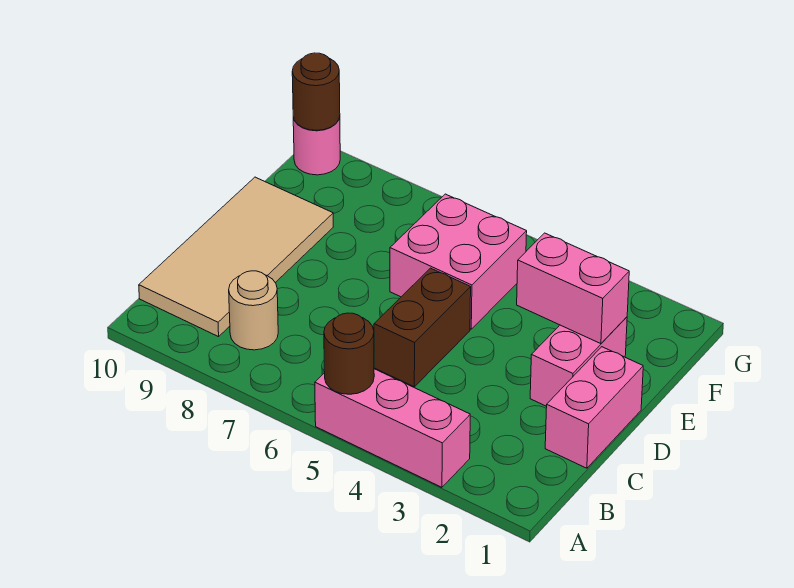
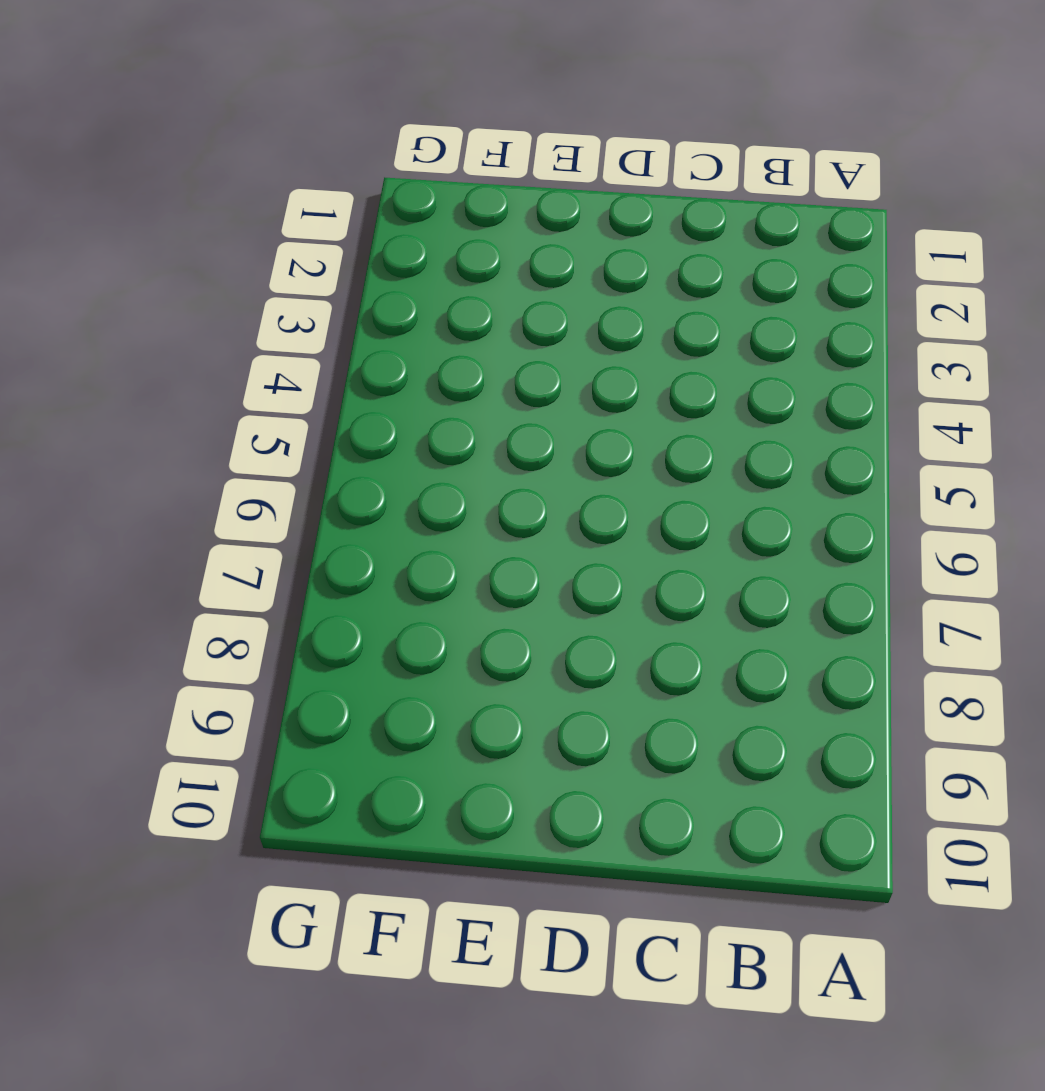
none -> pink brick A3:A5 level 1
none -> tan round brick B8 level 1

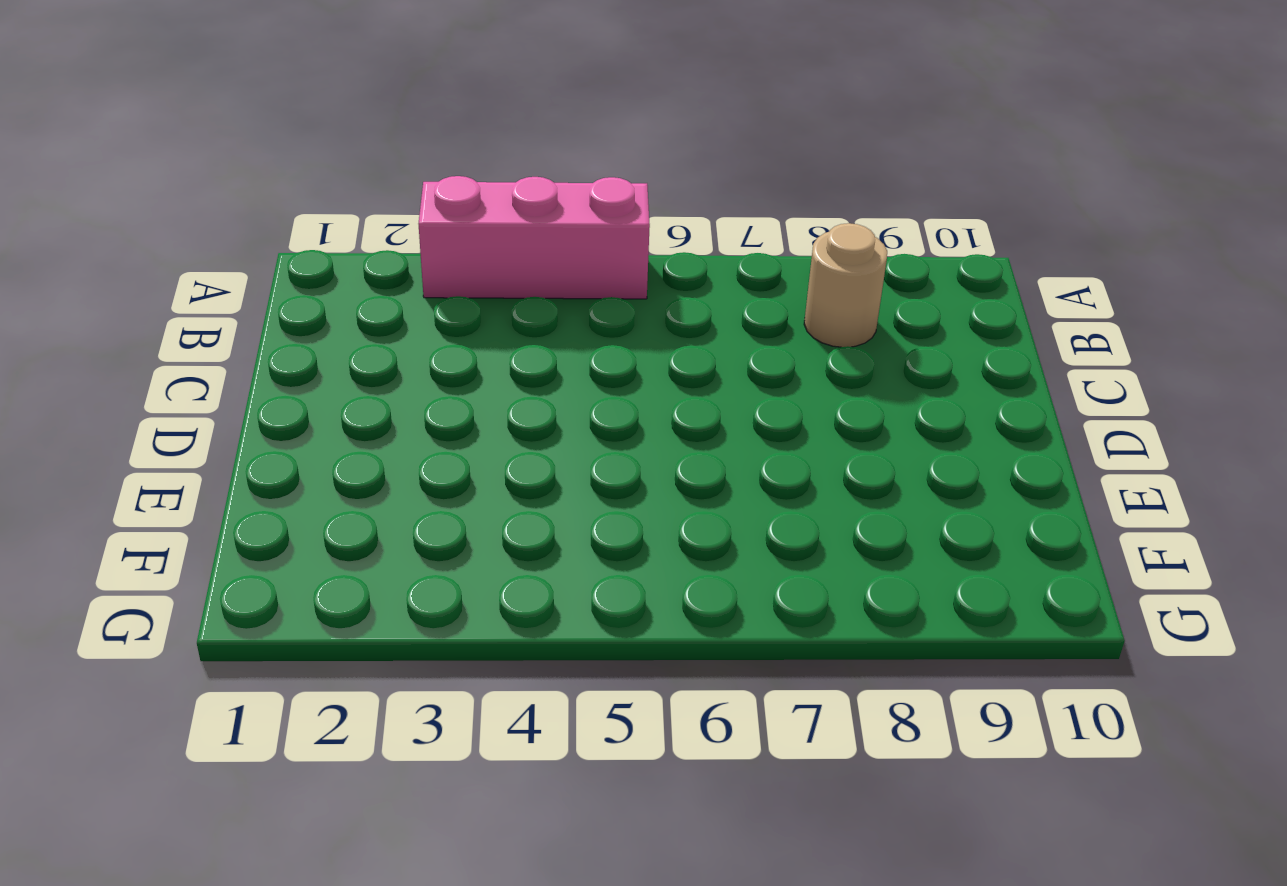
none -> tan tile B9:E10 level 1
none -> pink brick C1:D1 level 1

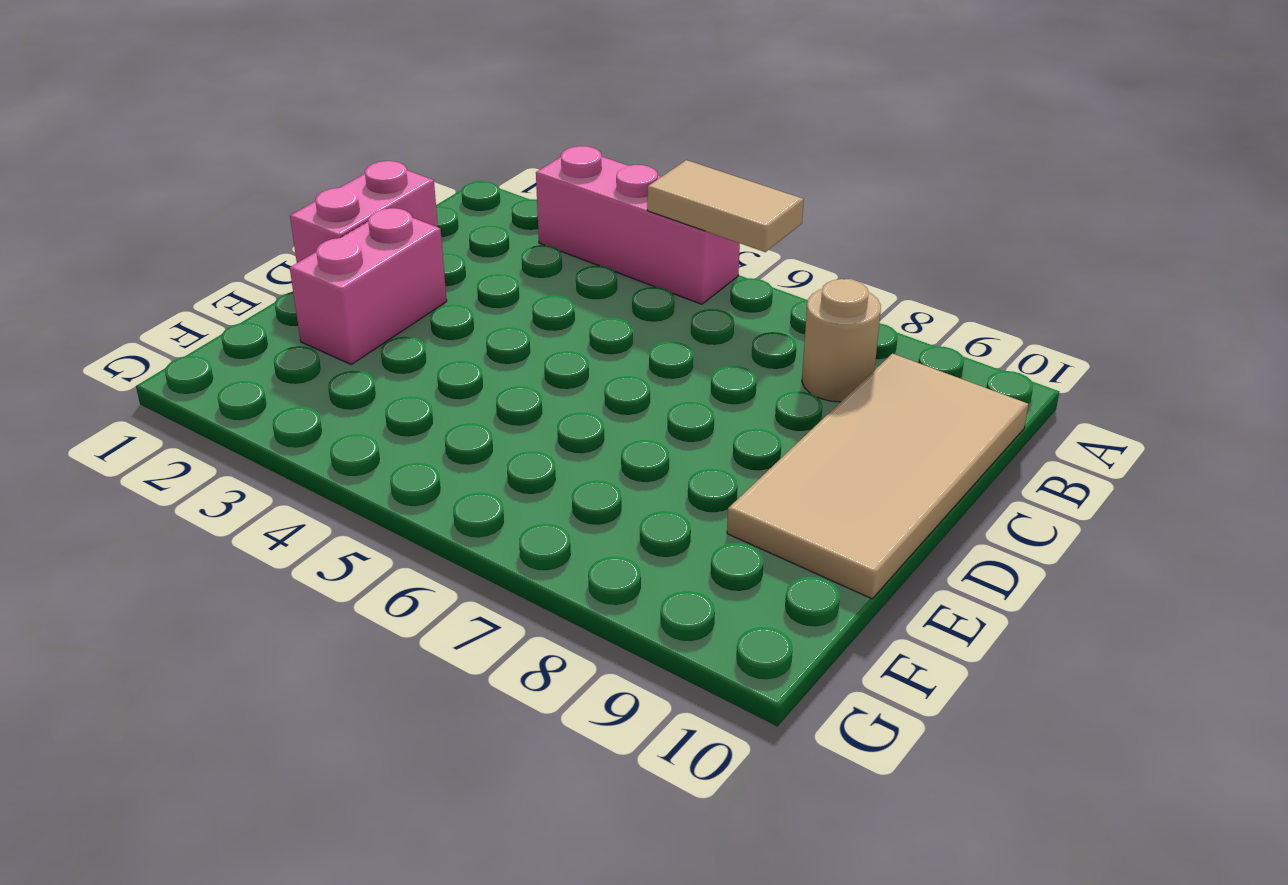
tan tile A5:A6 level 2 -> brown round brick A5 level 2
none -> brown brick C5:D5 level 1
none -> pink brick E5:F6 level 1

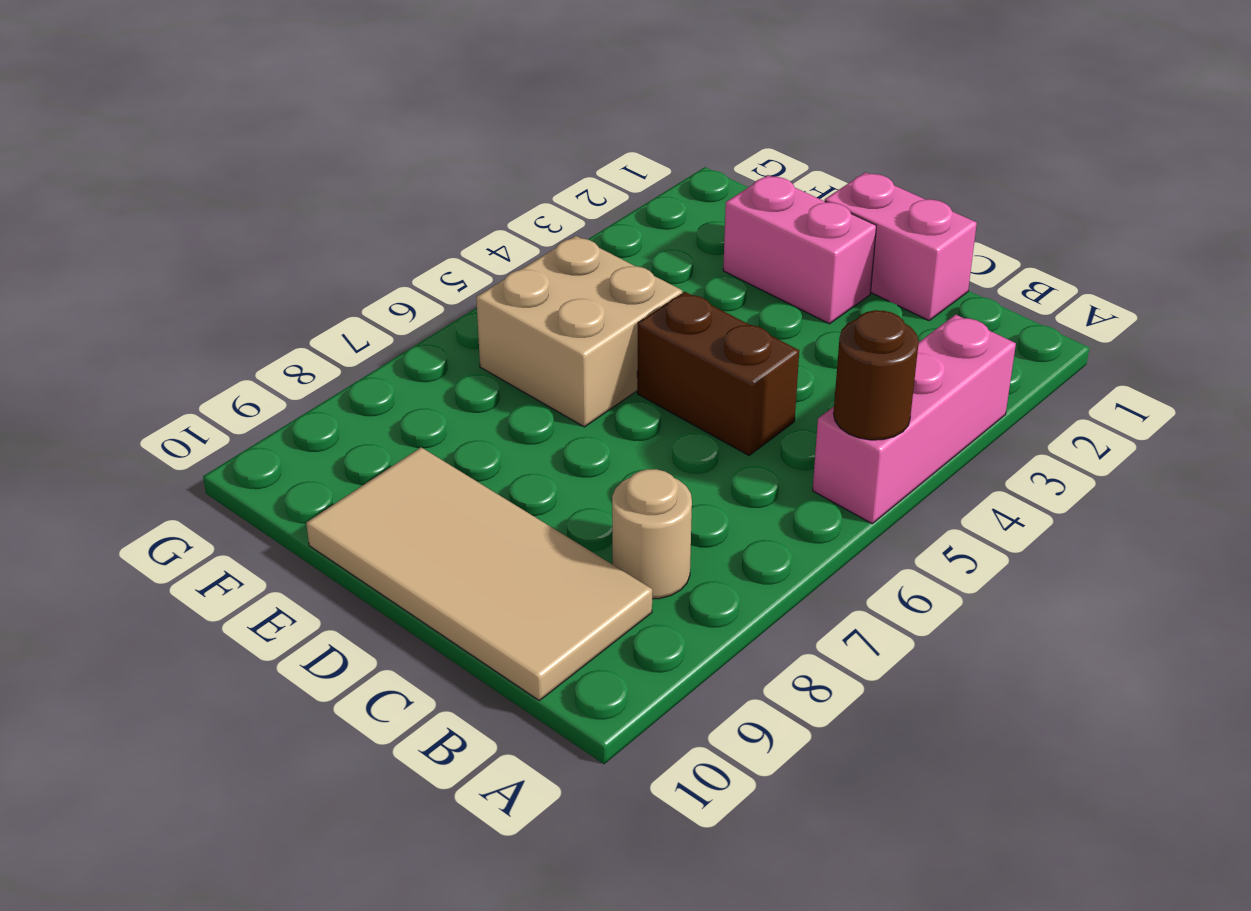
tan brick E5:F6 level 1 -> pink brick E5:F6 level 1
none -> pink round brick G10 level 1
none -> pink brick E2:E3 level 2

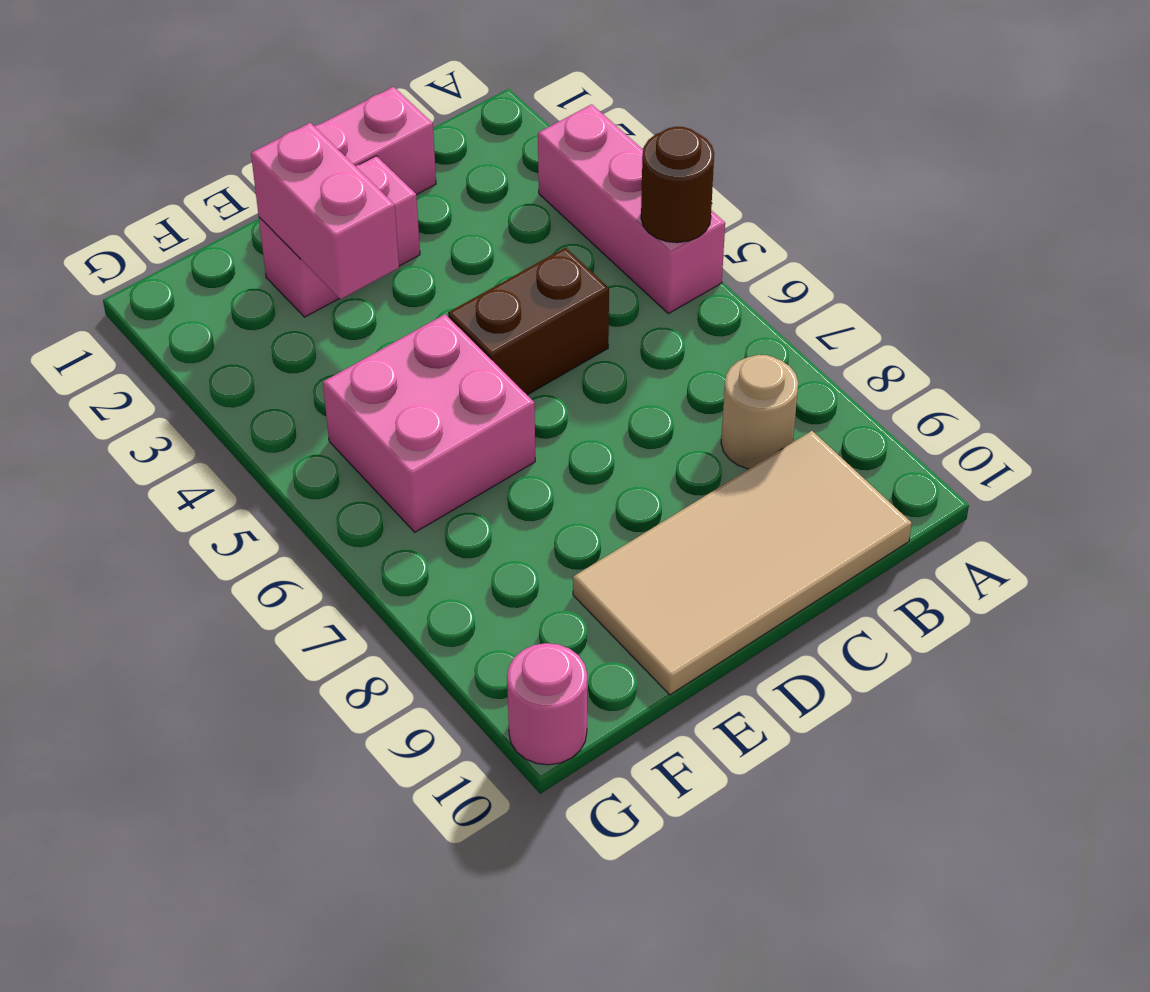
none -> brown round brick G10 level 2

